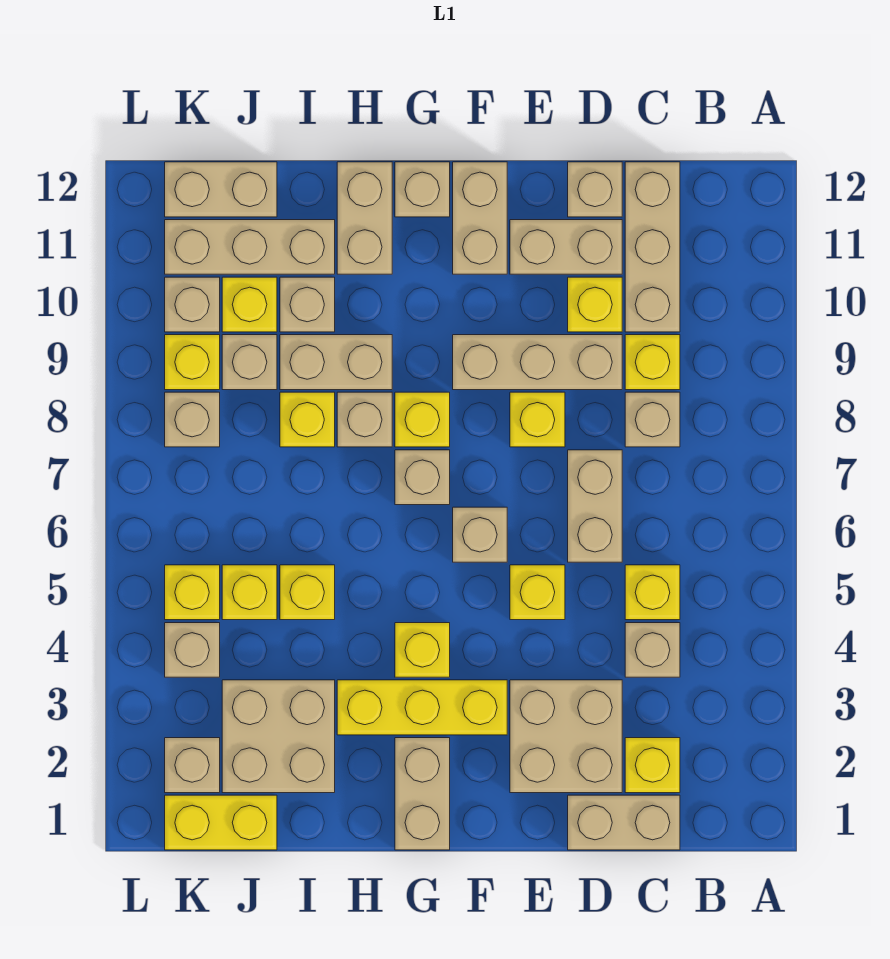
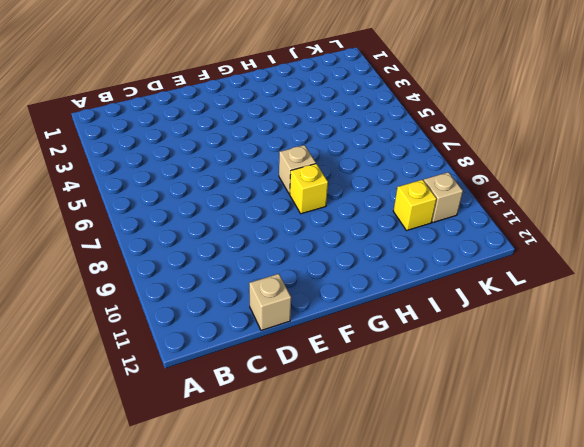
none -> tan brick C1:D1 level 1
none -> yellow brick C2 level 1
none -> tan brick C4 level 1
none -> yellow brick C5 level 1

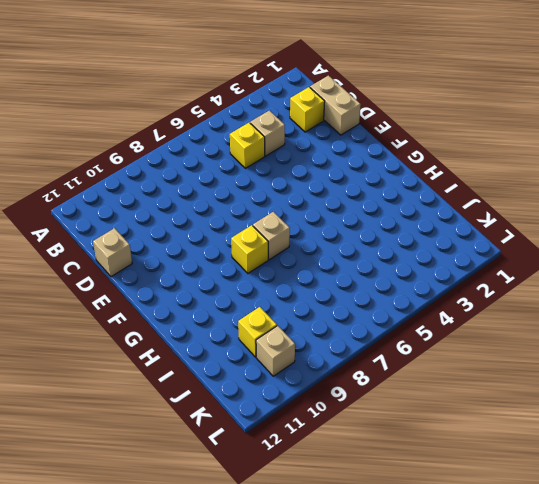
none -> tan brick C8 level 1
none -> yellow brick C9 level 1
none -> tan brick C10:C12 level 1
none -> tan brick D2:E3 level 1

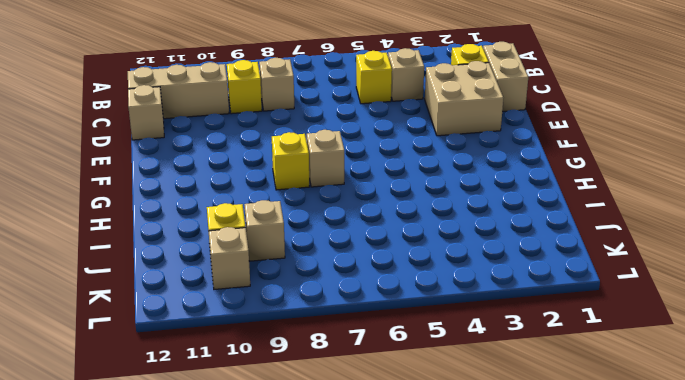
none -> tan brick D6:D7 level 1
none -> tan brick D9:F9 level 1
none -> yellow brick D10 level 1
none -> tan brick D11:E11 level 1

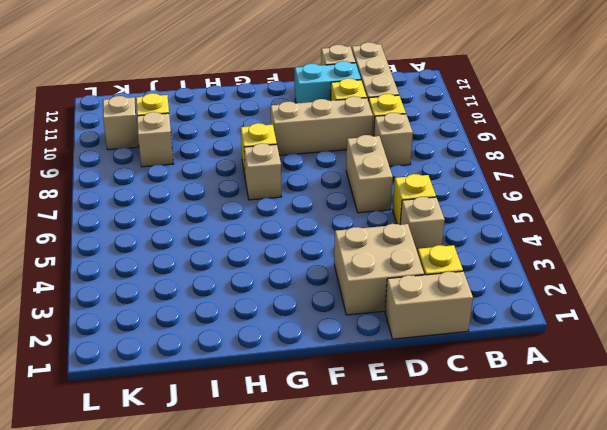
cyan brick D11:E11 level 1 -> tan brick D11:E11 level 1
none -> yellow brick E5 level 1
none -> yellow brick E8 level 1
none -> yellow brick F3:H3 level 1
none -> tan brick F6 level 1

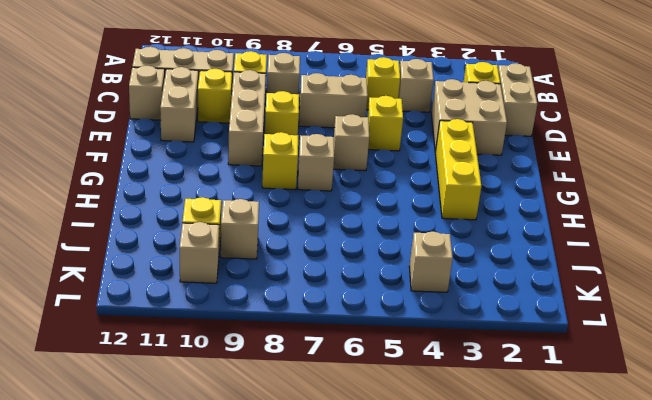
none -> tan brick F11:F12 level 1
none -> tan brick G1:G2 level 1
none -> yellow brick G4 level 1
none -> tan brick G12 level 1

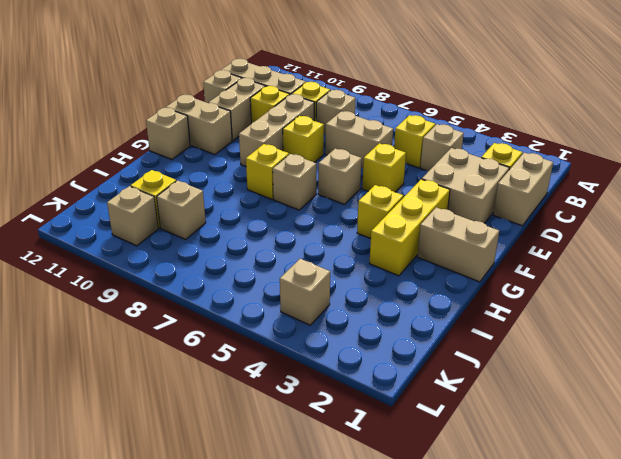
none -> tan brick H8 level 1
none -> tan brick H9:I9 level 1
none -> tan brick H11:H12 level 1
none -> tan brick I2:J3 level 1

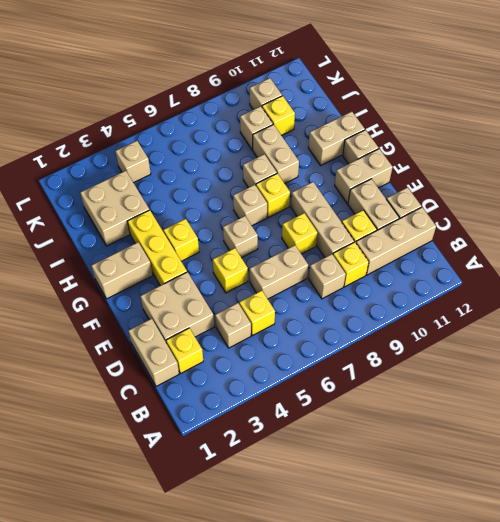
none -> yellow brick I5 level 1
none -> yellow brick I8 level 1
none -> tan brick I10 level 1
none -> tan brick I11:K11 level 1

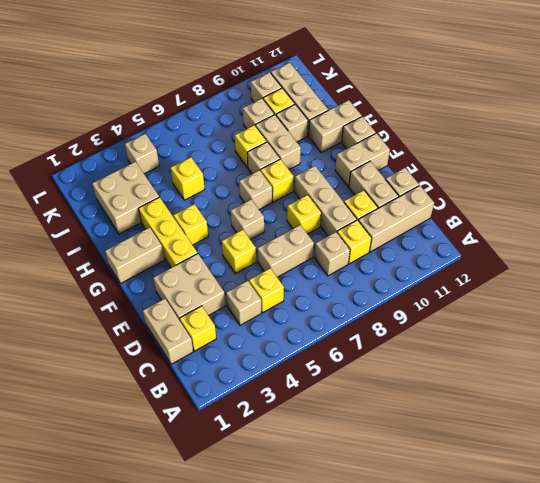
none -> yellow brick J1:K1 level 1
none -> yellow brick J5 level 1
none -> tan brick J12:K12 level 1
none -> tan brick K2 level 1

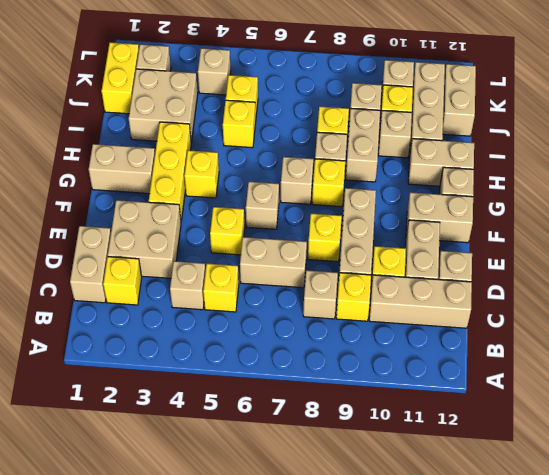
none -> yellow brick K5 level 1
none -> tan brick K8 level 1
none -> yellow brick K9 level 1

